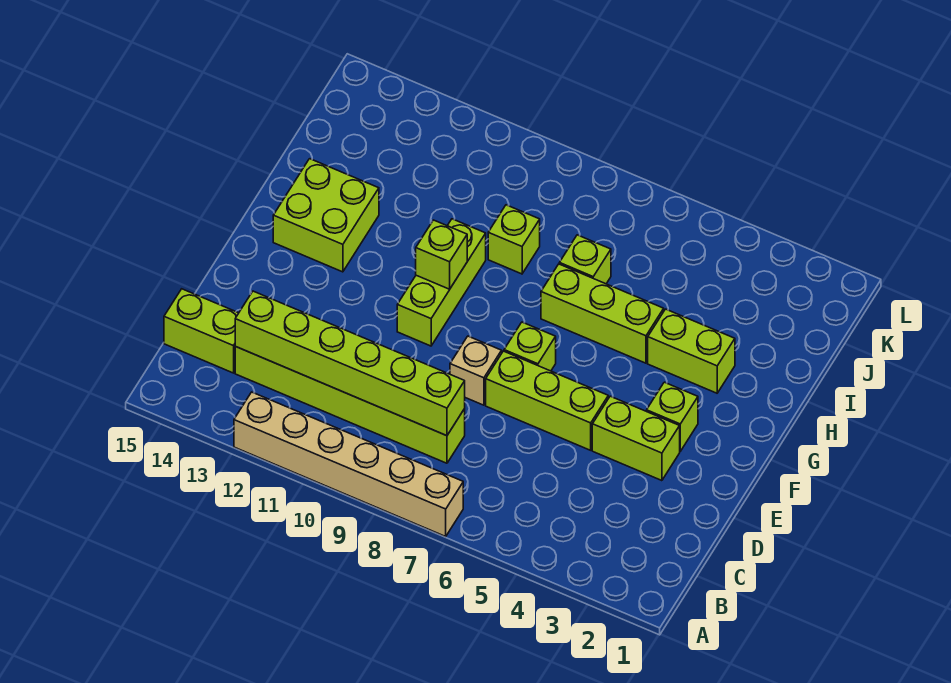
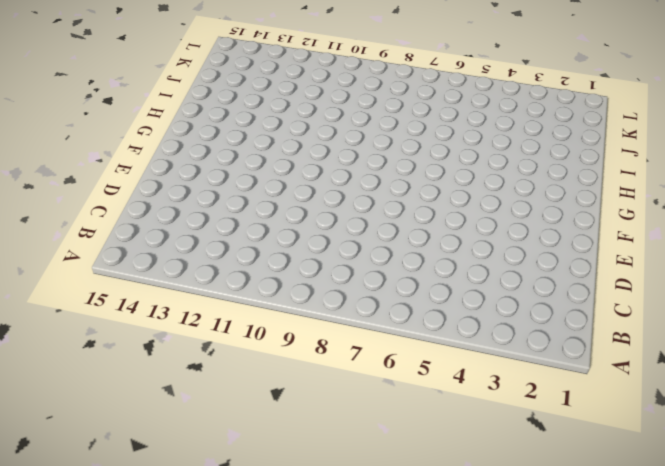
none -> tan brick A7:A12 level 1
none -> lime brick C8:C13 level 1
none -> lime brick C14:C15 level 1

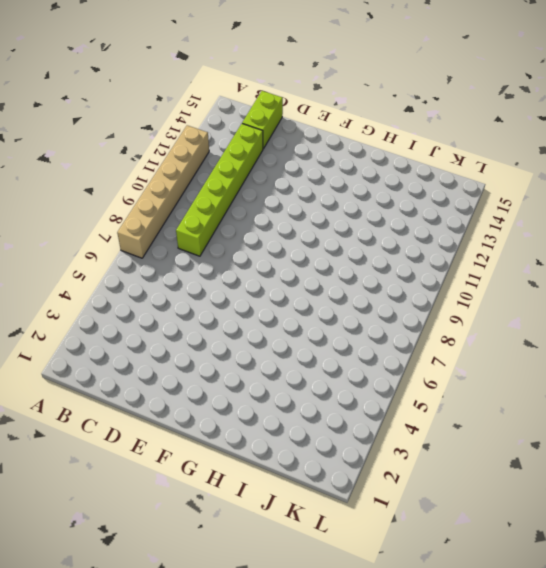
none -> lime brick E3:E4 level 1
none -> lime brick E5:E7 level 1
none -> tan brick E8 level 1

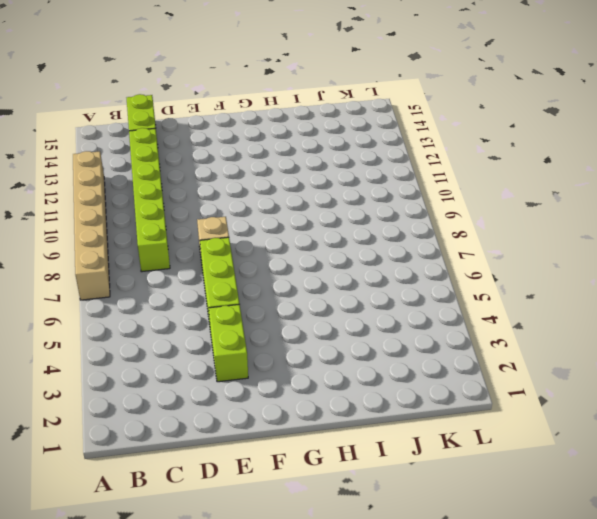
none -> lime brick F3 level 1
none -> lime brick F7 level 1
none -> lime brick F10:H10 level 1

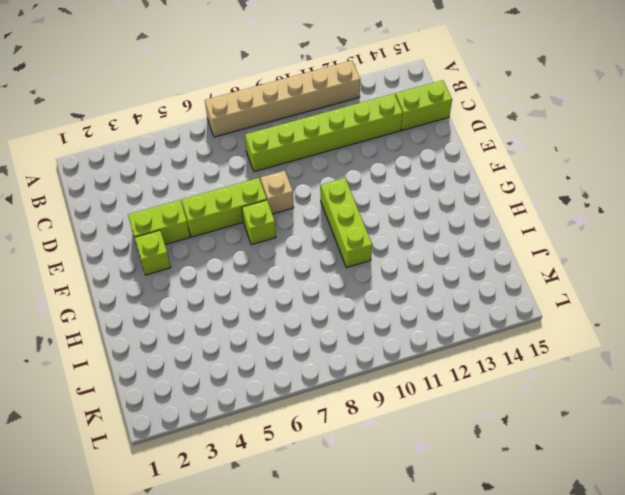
none -> lime brick G13:H14 level 1
none -> lime brick H3:H4 level 1
none -> lime brick H5:H7 level 1

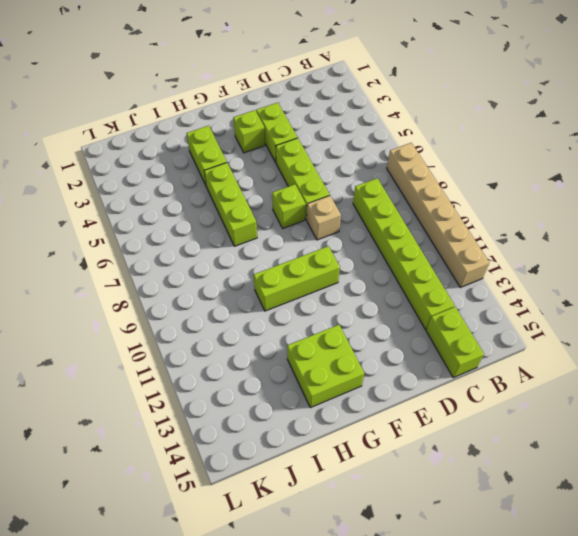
none -> lime brick I7 level 1
none -> lime brick I9 level 1
none -> lime brick C8:C13 level 2

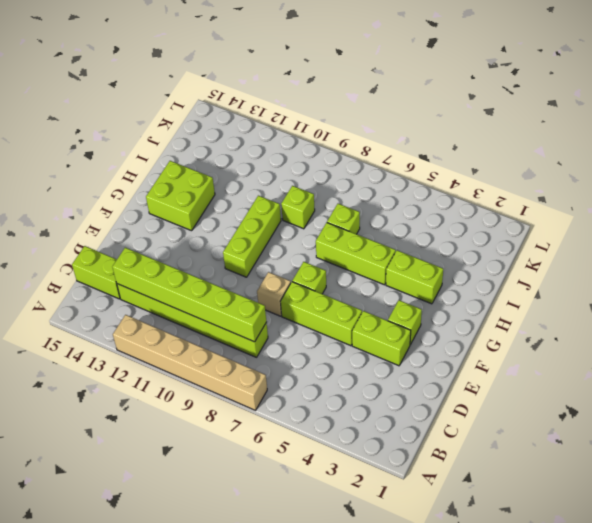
none -> lime brick G10 level 2

